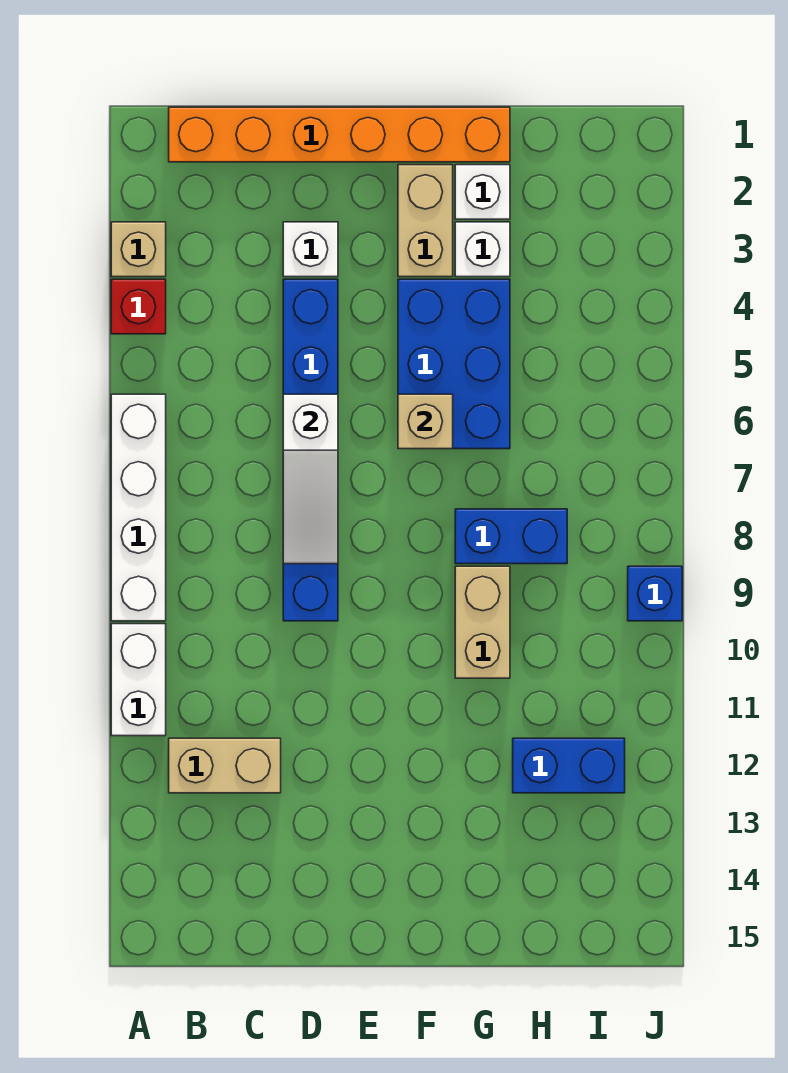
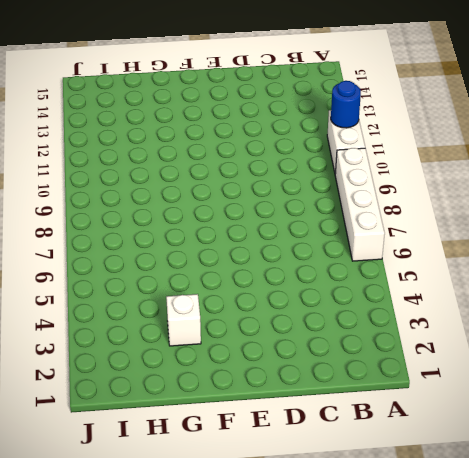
blue round brick A11 level 2 -> none
none -> tan brick A3 level 1
none -> red brick A4 level 1
none -> orange brick B1:G1 level 1

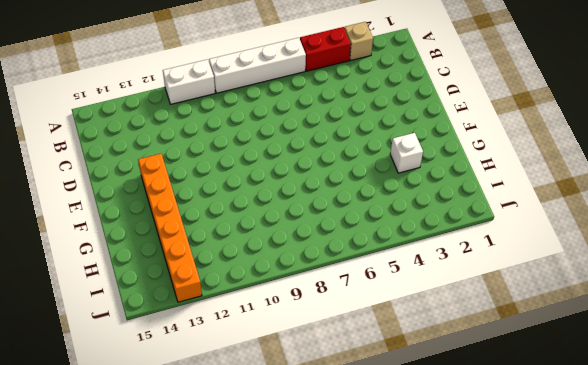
red brick A4:A5 level 1 -> red brick A4 level 1
orange brick E13:J13 level 1 -> orange brick B1:G1 level 1
none -> tan brick B12:C12 level 1
none -> white brick D3 level 1
none -> blue brick D4:D9 level 1

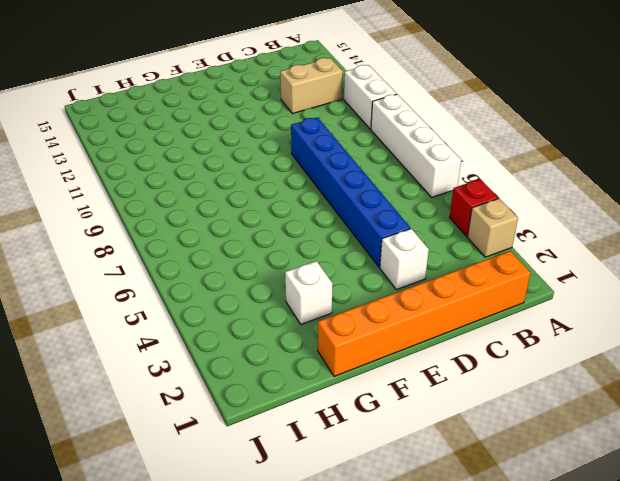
none -> tan brick F2:F3 level 1
none -> blue brick F4:G6 level 1
none -> white brick G2 level 1

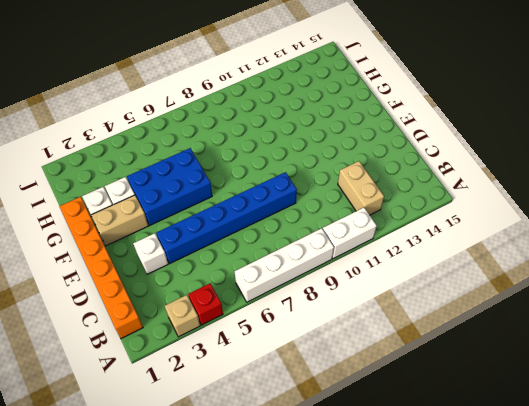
none -> blue brick G8:H8 level 1
none -> tan brick G9:G10 level 1
none -> blue brick H12:I12 level 1

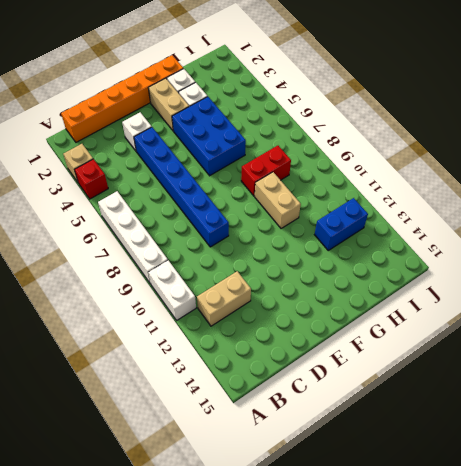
red brick G8:H8 level 1 -> blue brick G8:H8 level 1
none -> blue brick J9 level 1
none -> white slope D6:D8 level 2 top 6
none -> tan brick F6 level 2

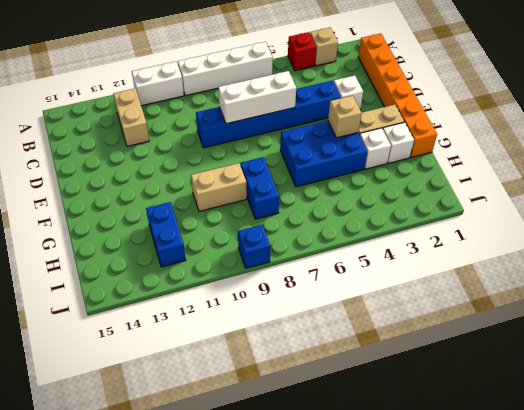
white brick D6:D8 level 2 -> white slope D6:D8 level 2 top 6
tan brick F4 level 2 -> tan brick F6 level 2

